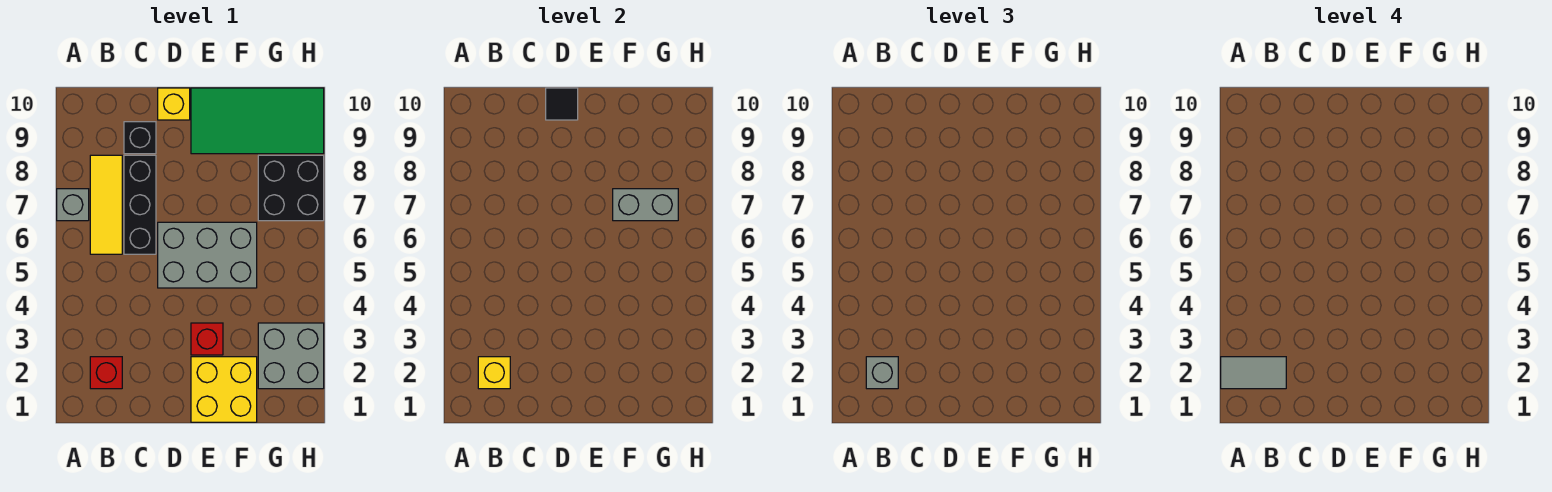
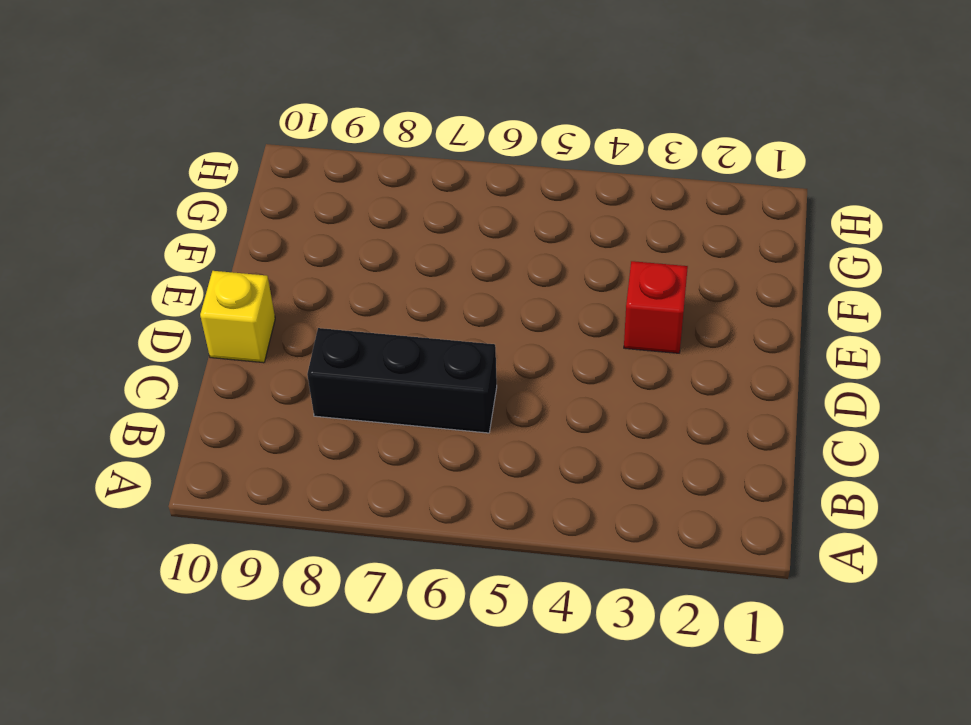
none -> grey brick A7 level 1
none -> red brick B2 level 1
none -> yellow tile B6:B8 level 1

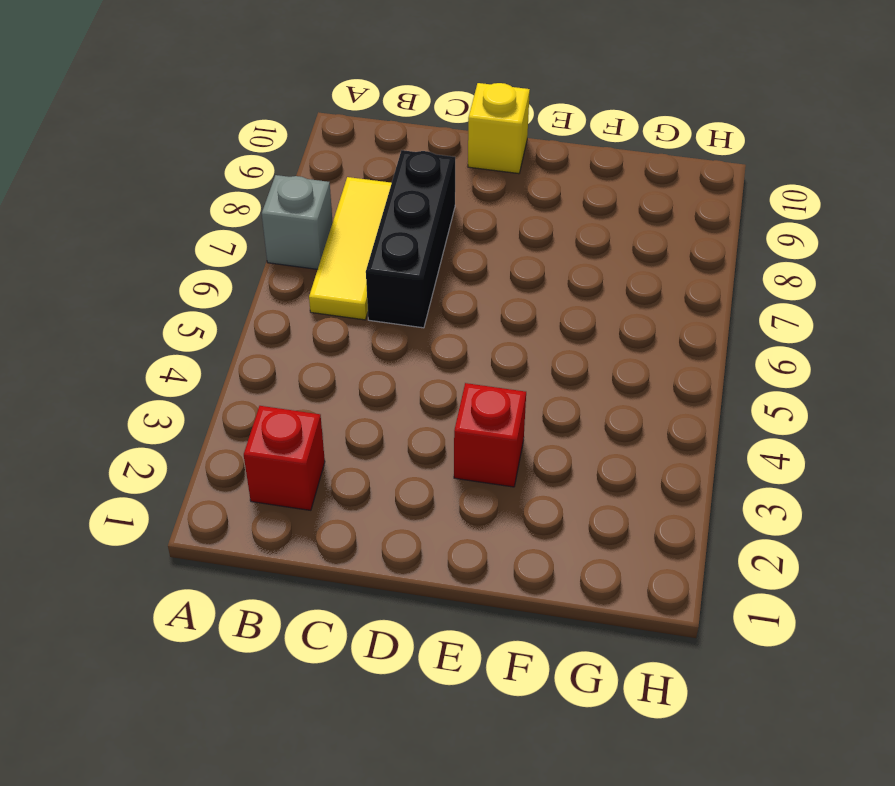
none -> black brick C9 level 1
none -> grey brick D5:F6 level 1
none -> yellow brick E1:F2 level 1

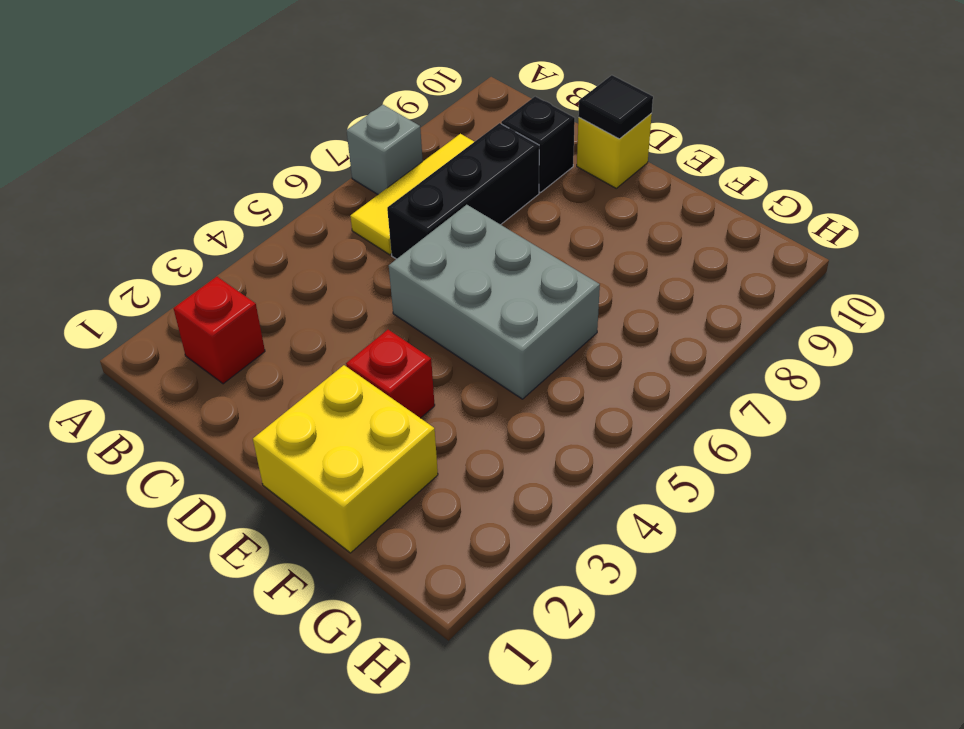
none -> green tile E9:H10 level 1
none -> grey brick G2:H3 level 1
none -> black brick G7:H8 level 1

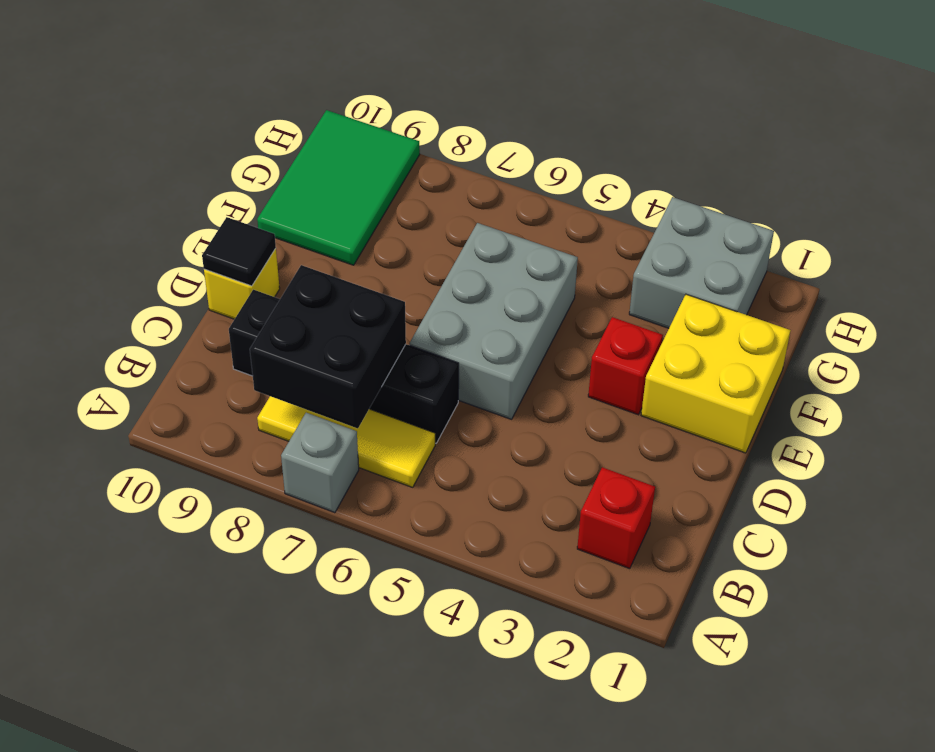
black brick B7:C8 level 2 -> black brick G7:H8 level 1
green tile F9:H10 level 1 -> green tile E9:H10 level 1
none -> yellow brick B2 level 2
none -> grey brick F7:G7 level 2
none -> grey brick B2 level 3

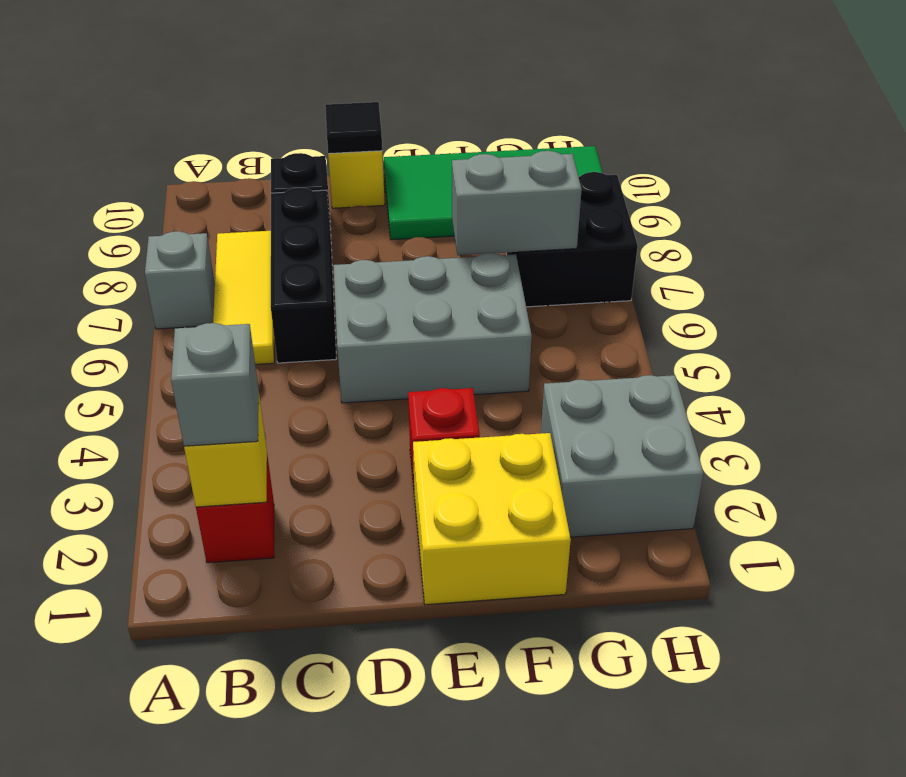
none -> grey tile A2:B2 level 4

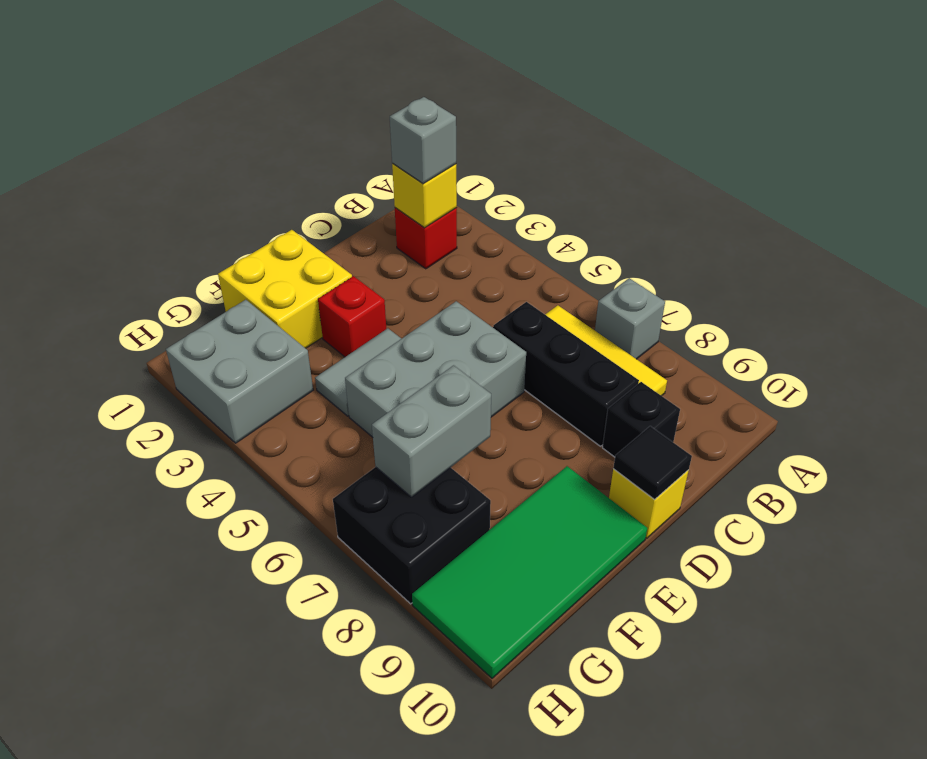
grey tile E4:F4 level 1 -> grey tile A2:B2 level 4

